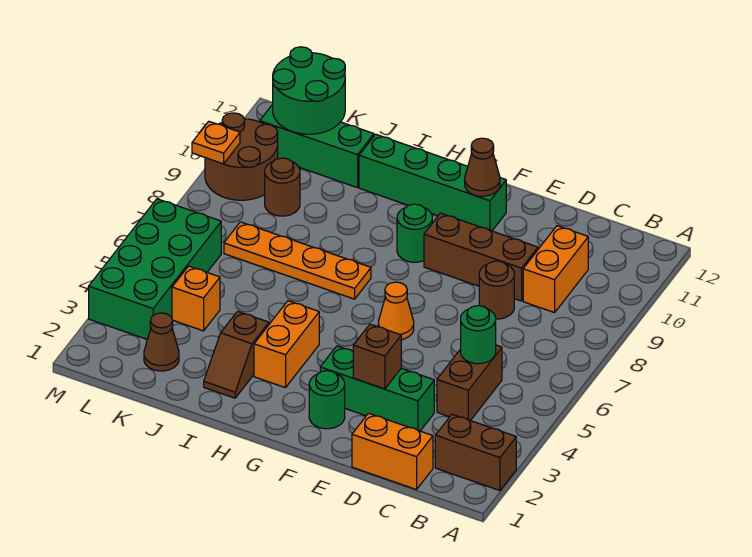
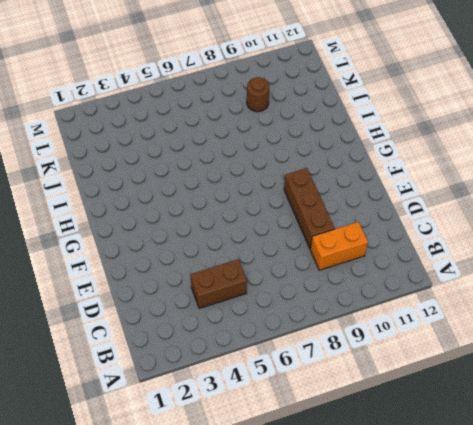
none -> brown brick A2:B2 level 1
none -> orange brick C1:D1 level 1
none -> green brick D3:F3 level 1

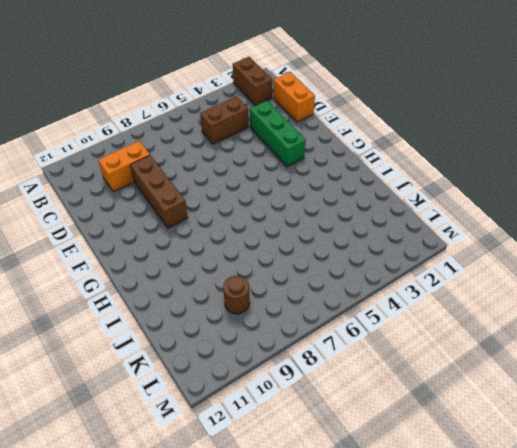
none -> brown round brick D8 level 1
none -> green round brick F2 level 1
none -> orange cone F6 level 1

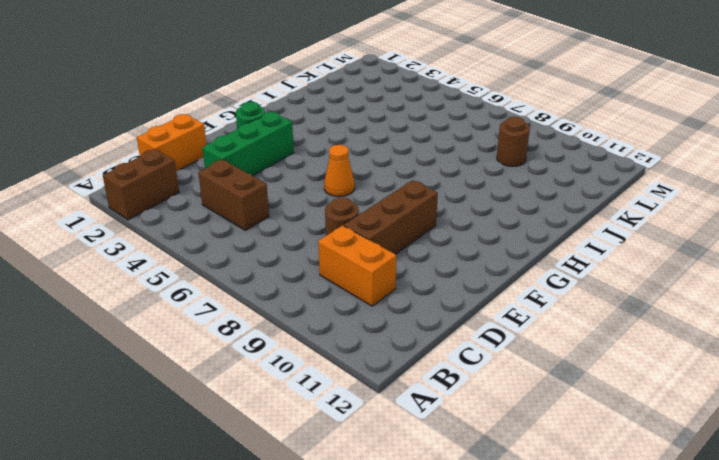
none -> green brick F11:I11 level 1
none -> green round brick G9 level 1
none -> orange brick H3:H4 level 1

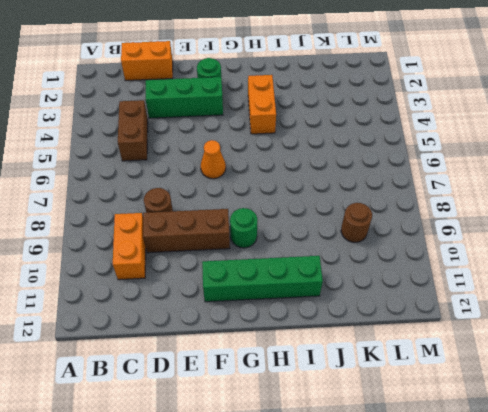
none -> brown brick A2:B2 level 1
none -> orange plate H7:K7 level 1
none -> brown slope I2:I3 level 1 top 3

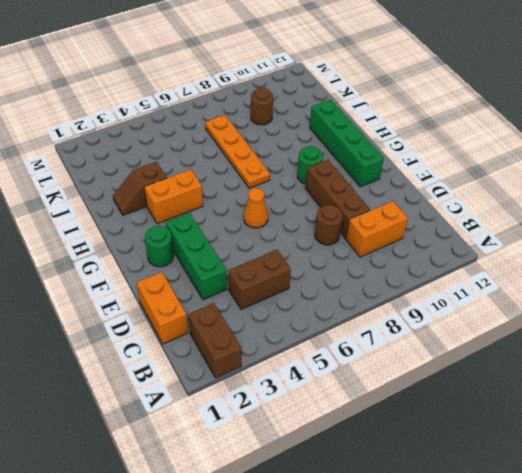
none -> green brick J11:L11 level 1
none -> brown cone K2 level 1
none -> orange brick K4 level 1

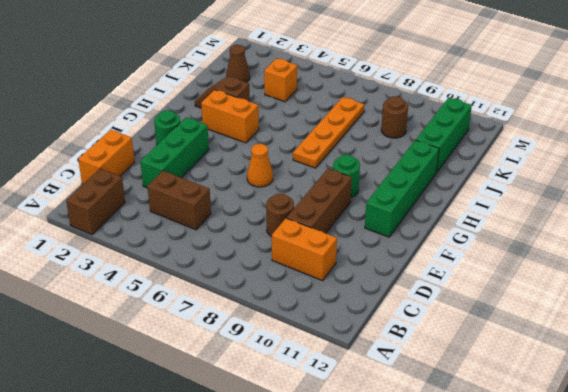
none -> green brick L3:M6 level 1
none -> brown round brick L9:M10 level 1
none -> green round brick C5 level 2

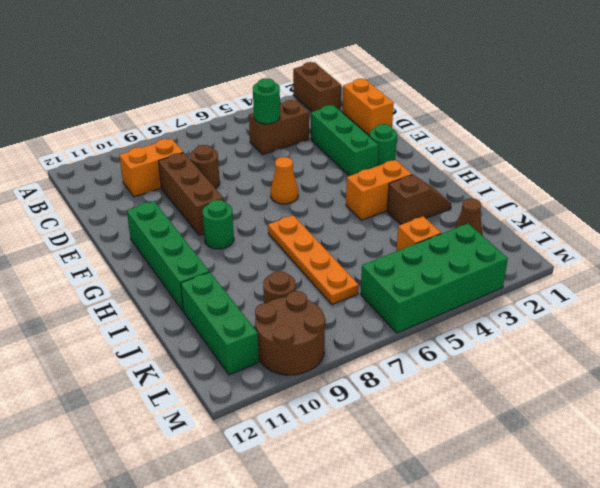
none -> brown brick E3 level 2
none -> brown cone F11 level 2
none -> green round brick K11:L12 level 2

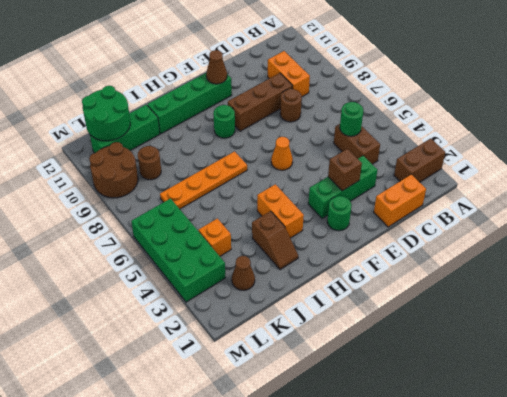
none -> orange plate M9 level 2

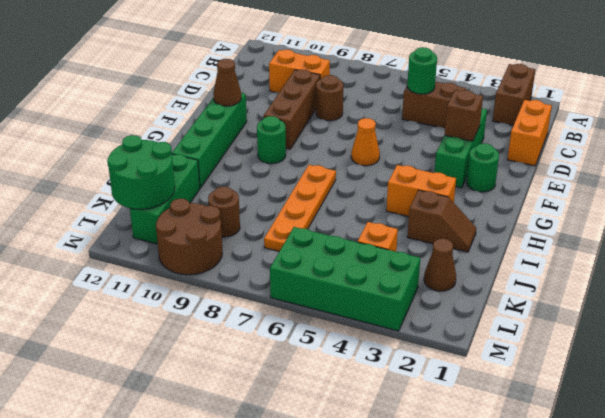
none -> orange plate M9 level 2

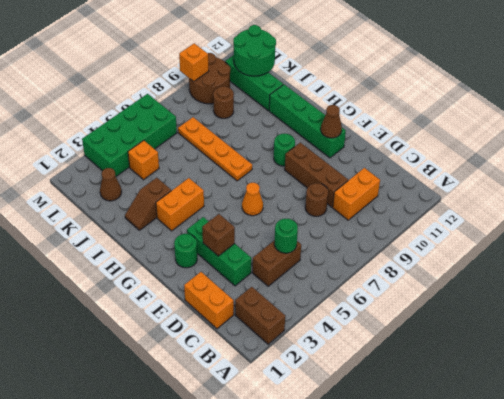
orange brick M9 level 2 -> orange plate M9 level 2

